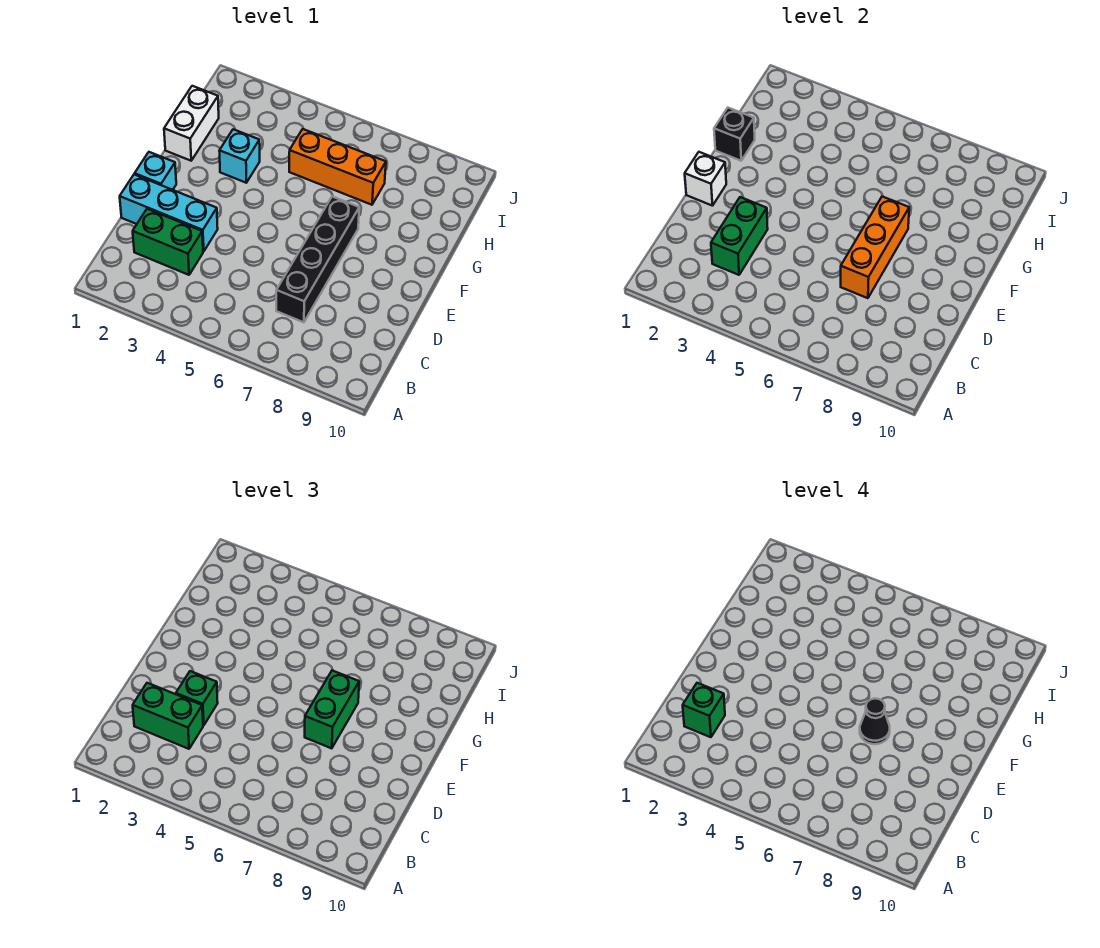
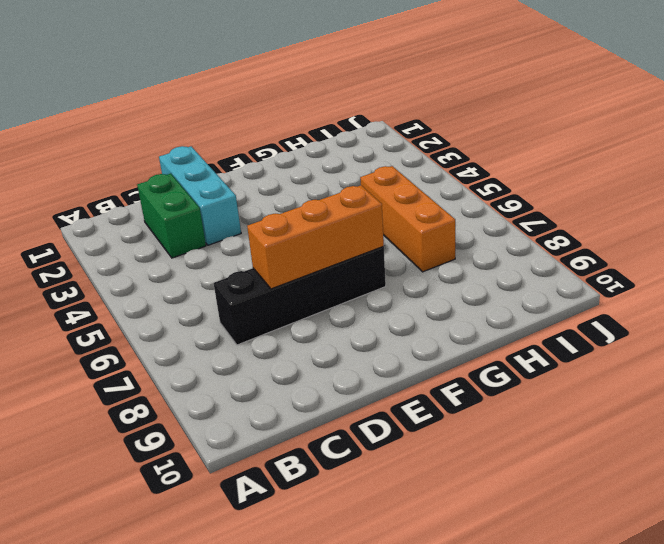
none -> cyan brick E1 level 1
none -> white brick G1:H1 level 1
none -> cyan brick G3 level 1

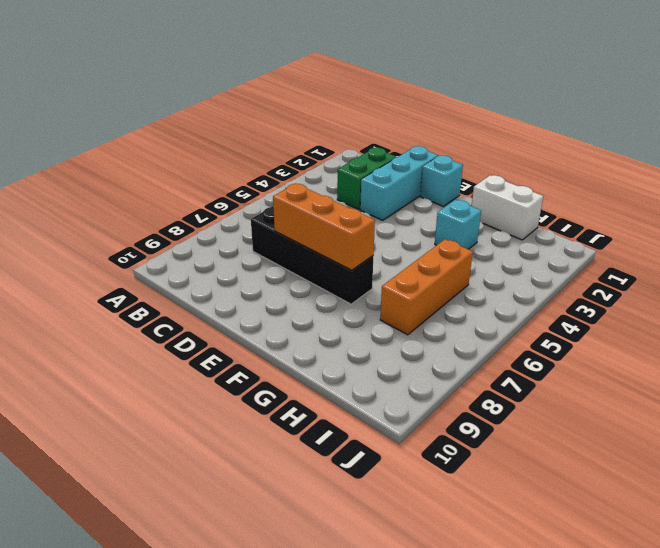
none -> green brick C3:D3 level 2
none -> white brick E1 level 2
none -> black brick G1 level 2

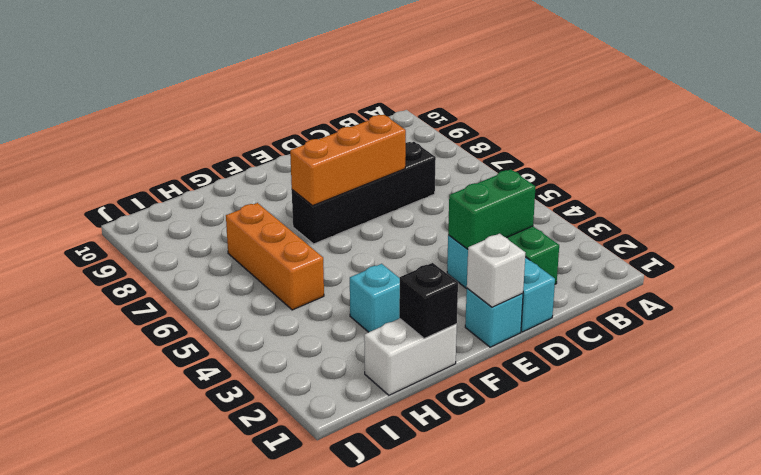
none -> green brick C2:C3 level 3
none -> green brick D3 level 3
none -> green brick E7:F7 level 3

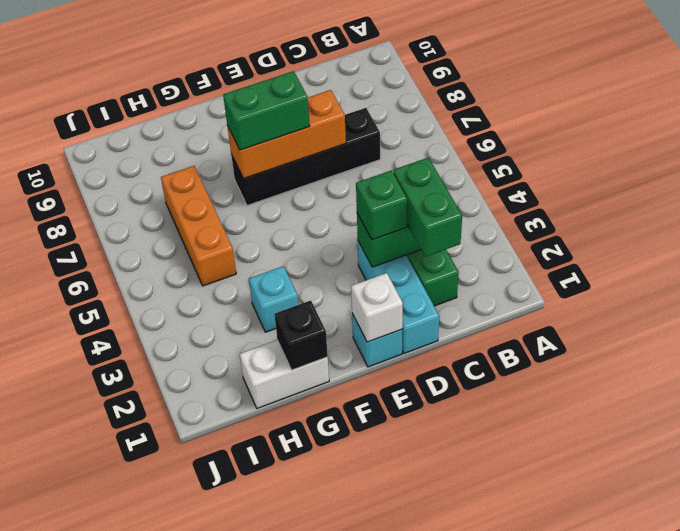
none -> green brick C2 level 4
none -> black cone E7 level 4

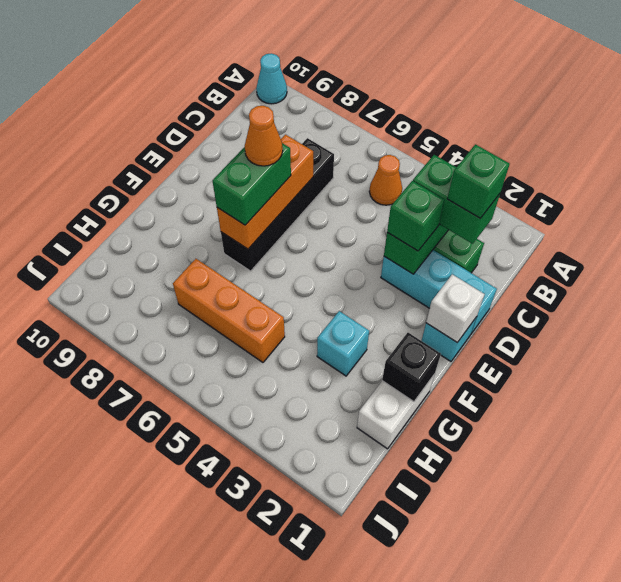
cyan cone A10 level 1 -> none
orange cone B5 level 1 -> none
orange cone E7 level 4 -> black cone E7 level 4

